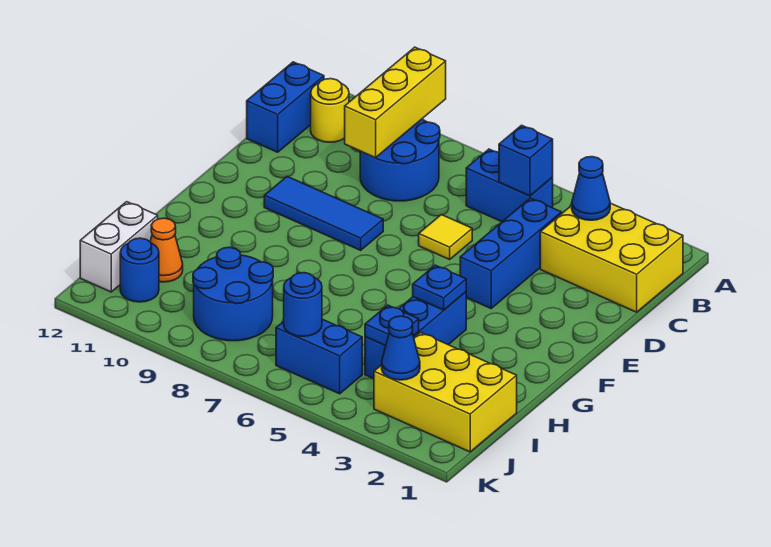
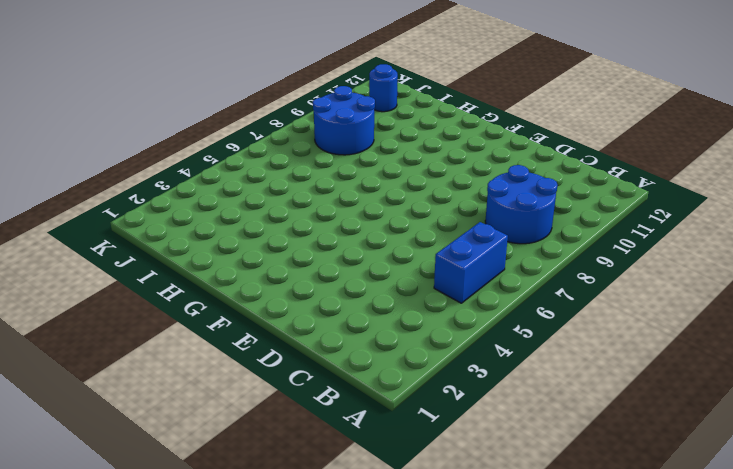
none -> yellow brick B1:C3 level 1
none -> yellow round brick B11 level 1
none -> blue brick B12:C12 level 1

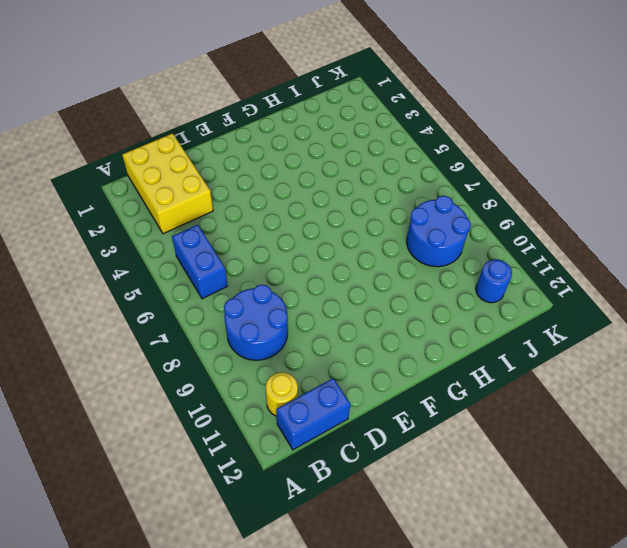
none -> blue brick C4:E4 level 1
none -> yellow tile D6 level 1
none -> blue tile E8:E10 level 1

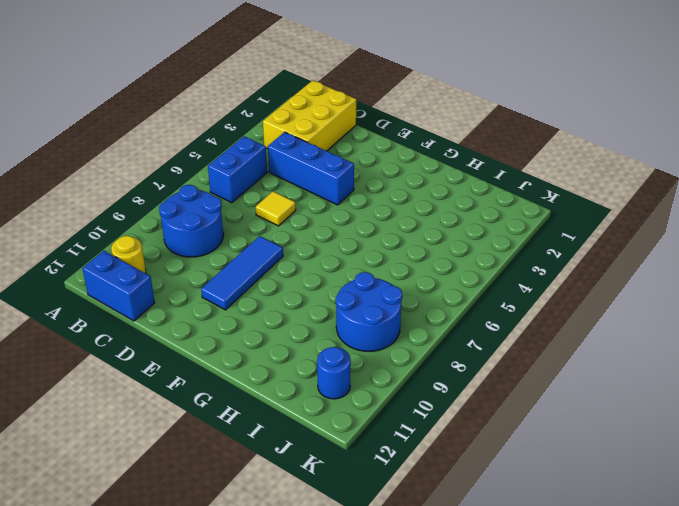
none -> blue brick G4:I4 level 1
none -> yellow brick I1:J3 level 1
none -> orange cone I11 level 1

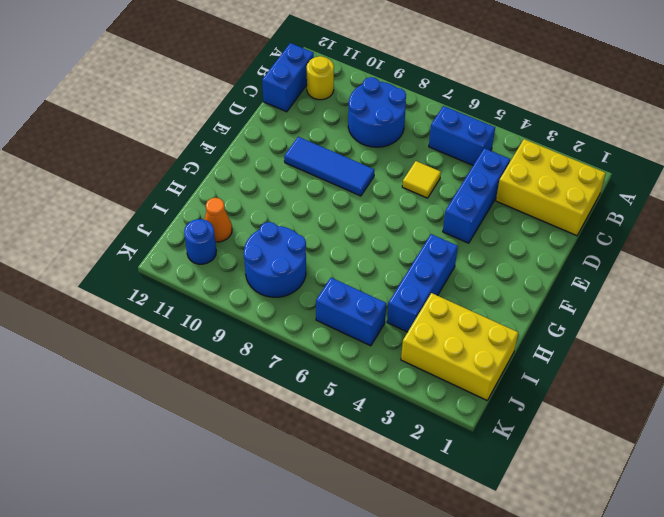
none -> white brick I12:J12 level 1
none -> yellow brick A9:C9 level 2
none -> blue cone B3 level 2

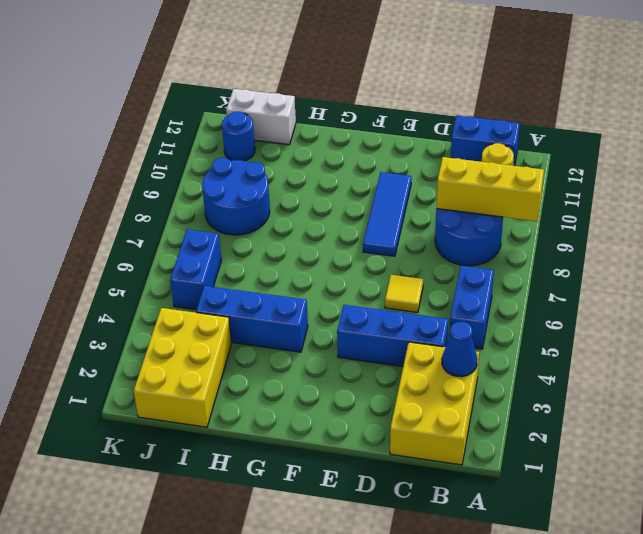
none -> orange cone I11 level 1
none -> blue brick B5 level 2
none -> blue plate G4 level 2

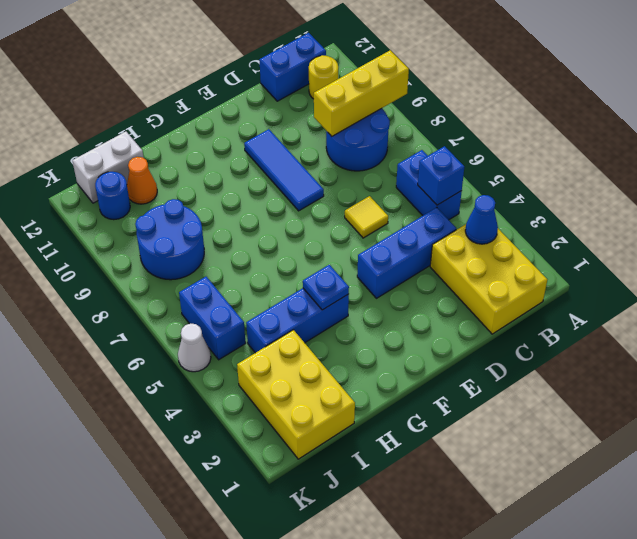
white cone K5 level 1 -> none
none -> blue plate I4 level 2
none -> blue cone J3 level 2
none -> blue round brick J6 level 2

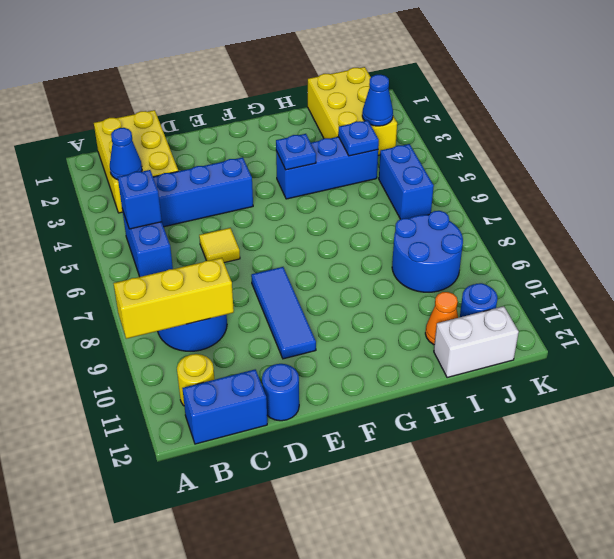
blue round brick D12 level 1 -> blue round brick J6 level 2

